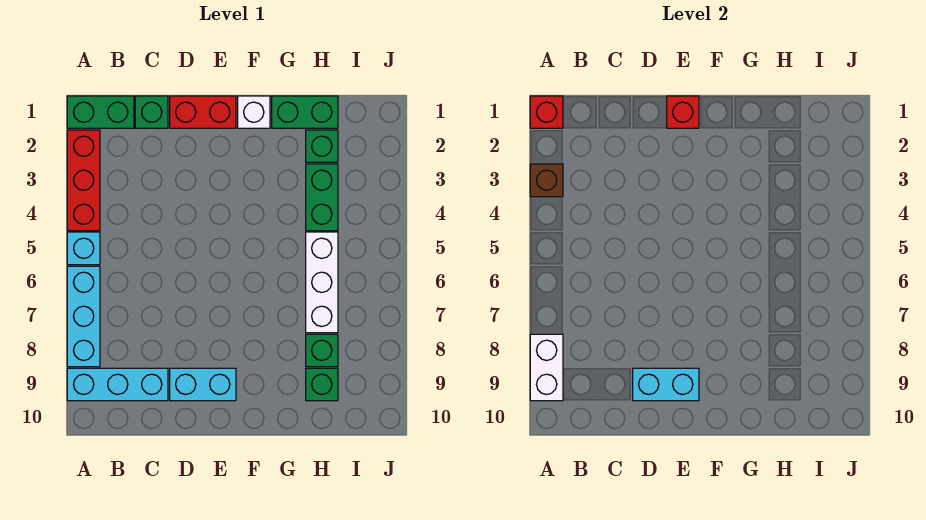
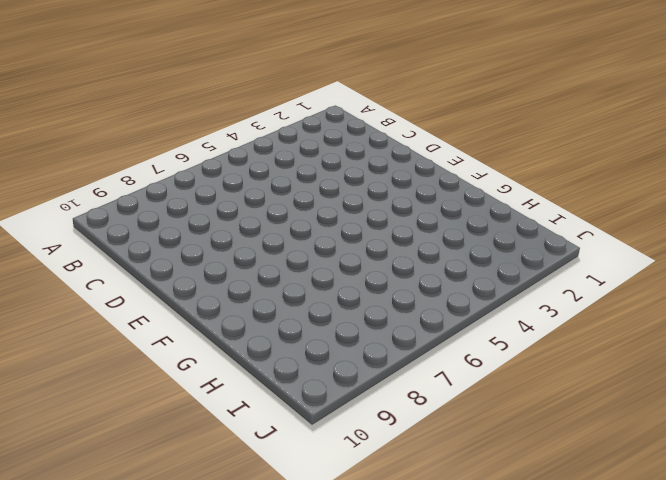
none -> green brick A1:B1 level 1
none -> red brick A2:A4 level 1
none -> cyan brick A5 level 1

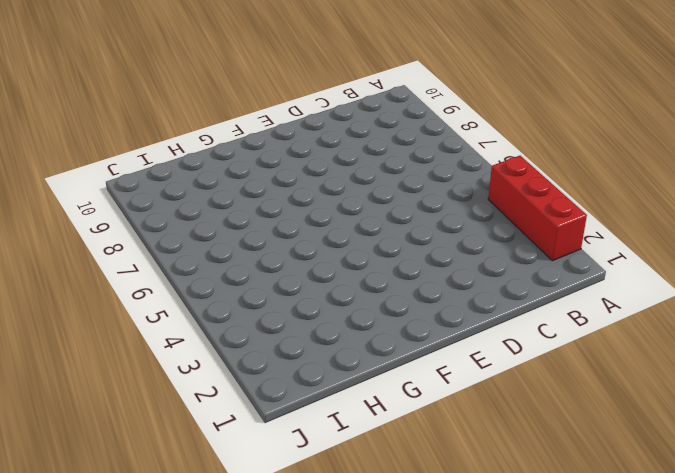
none -> green brick A1:B1 level 1
none -> cyan brick A5 level 1
none -> cyan brick A6:A8 level 1

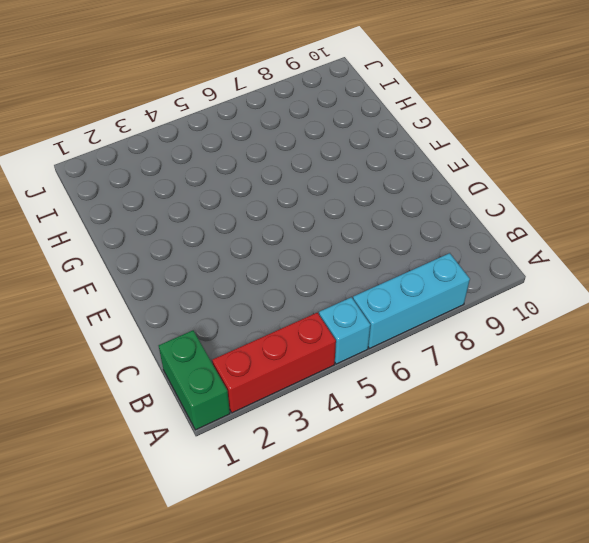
none -> cyan brick A9:C9 level 1
none -> green brick C1 level 1
none -> red brick D1:E1 level 1

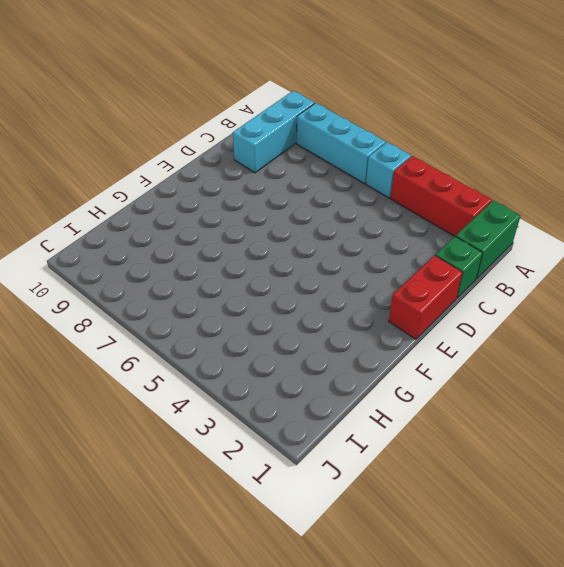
none -> cyan brick D9:E9 level 1
none -> white brick F1 level 1
none -> green brick G1:H1 level 1

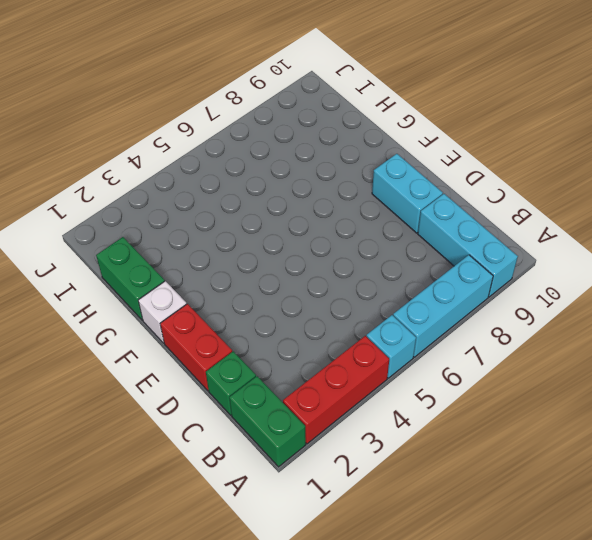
none -> green brick H2 level 1
none -> green brick H3:H4 level 1
none -> white brick H5:H7 level 1

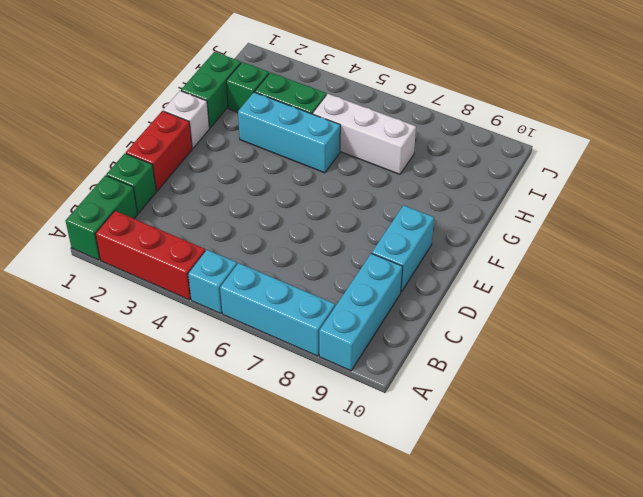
cyan brick G3:G5 level 1 -> none
none -> green brick H8 level 1
none -> green brick H9 level 1
none -> red brick A1 level 2

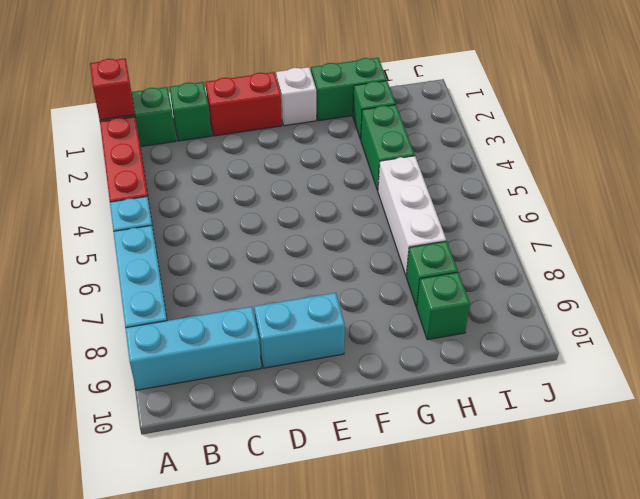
none -> brown brick A3 level 2
none -> white brick A8:A9 level 2
none -> cyan brick D9:E9 level 2

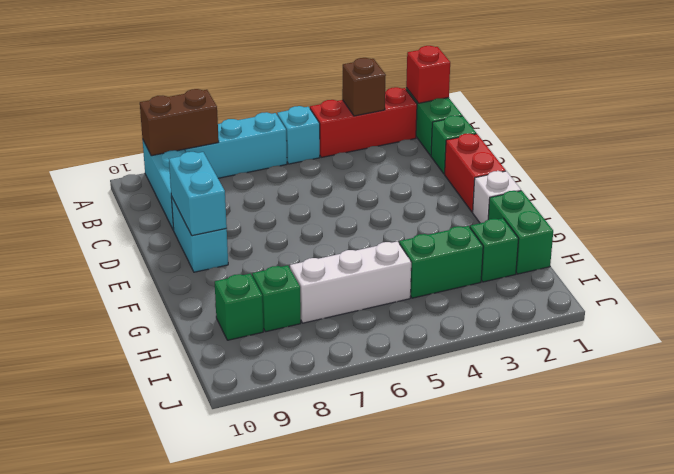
brown brick A8:A9 level 2 -> white brick A8:A9 level 2
none -> red brick E1 level 2

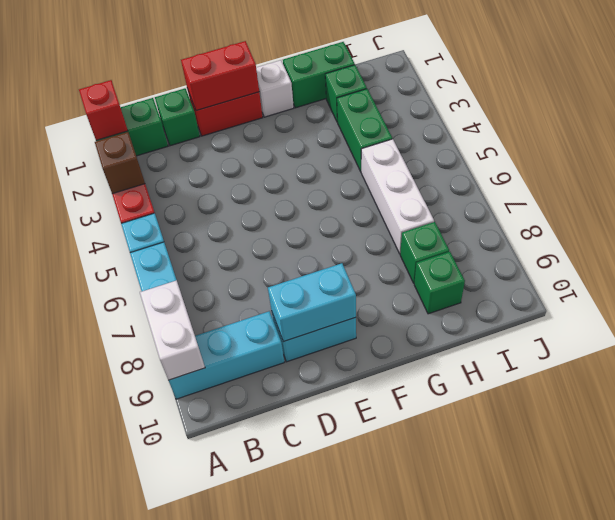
red brick D1:E1 level 2 -> red brick E1 level 2

